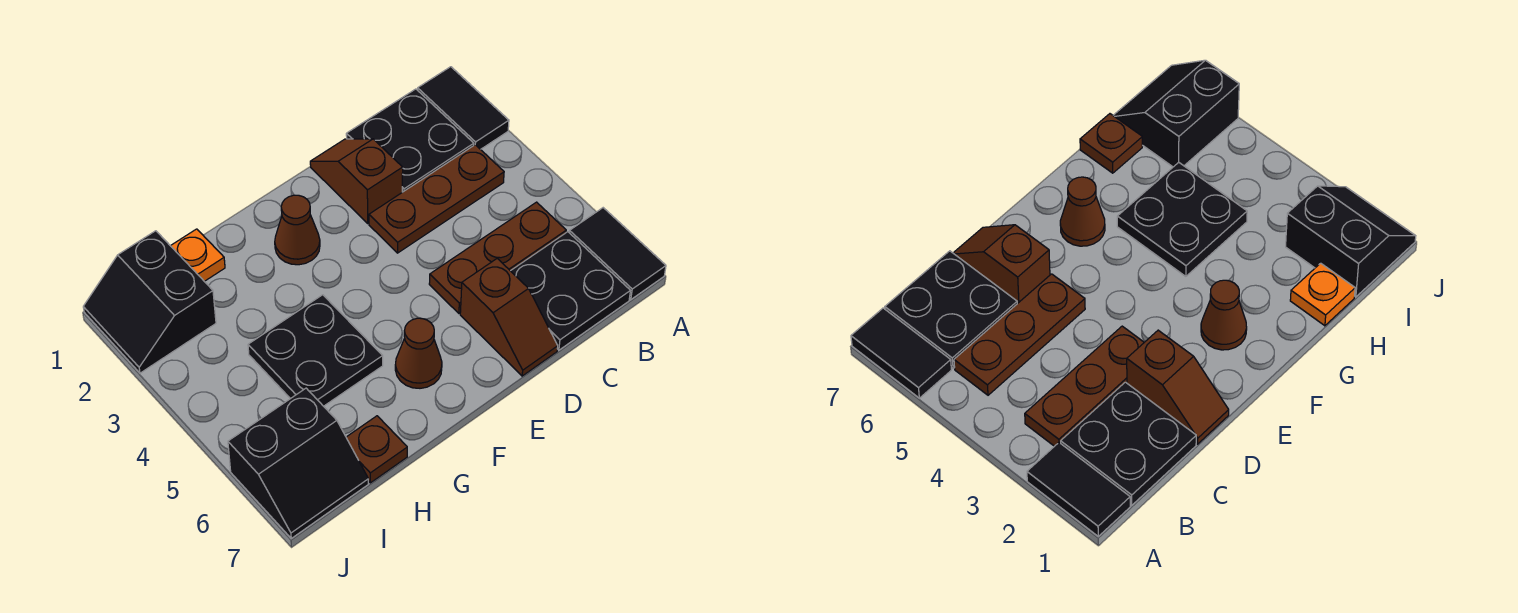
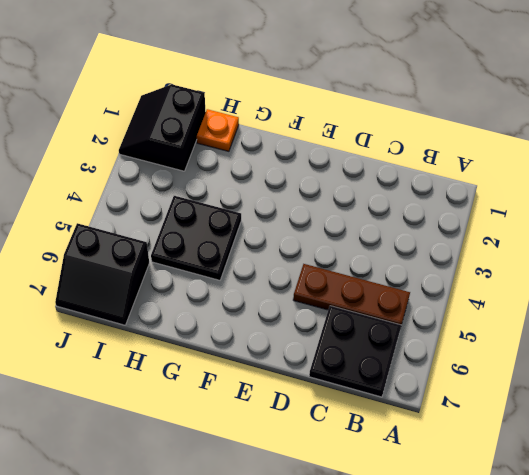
none -> black tile A1:A2 level 1
none -> black tile A6:A7 level 1
none -> black plate B1:C2 level 1

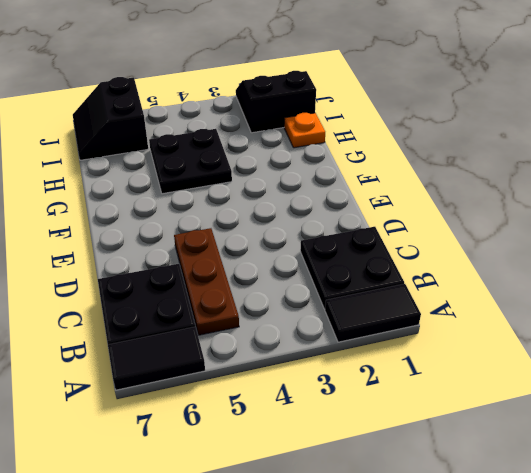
none -> brown plate B3:D3 level 1
none -> brown slope D1:D2 level 1 top 2
none -> brown slope D6:D7 level 1 top 6

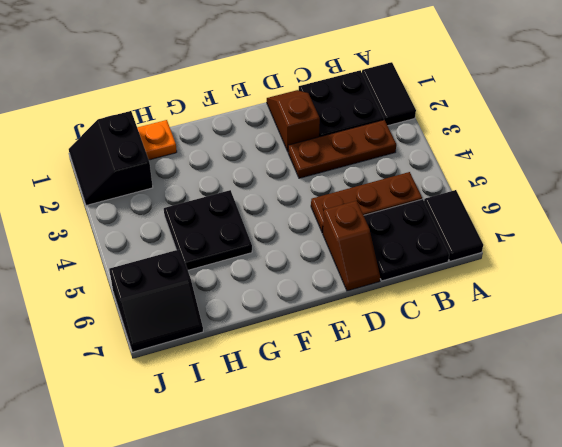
none -> brown cone F2 level 1
none -> brown cone F6 level 1
none -> brown plate H7 level 1

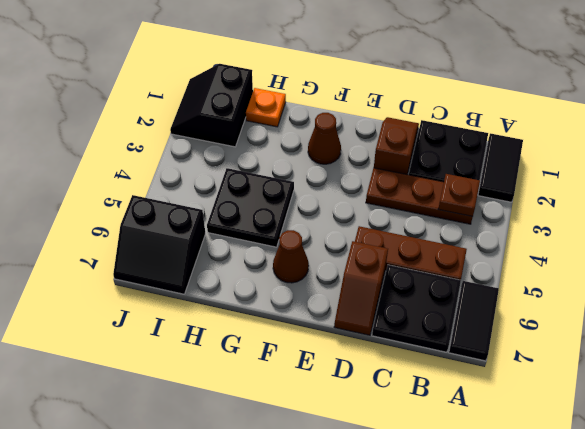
brown plate B3 level 2 -> brown plate H7 level 1

